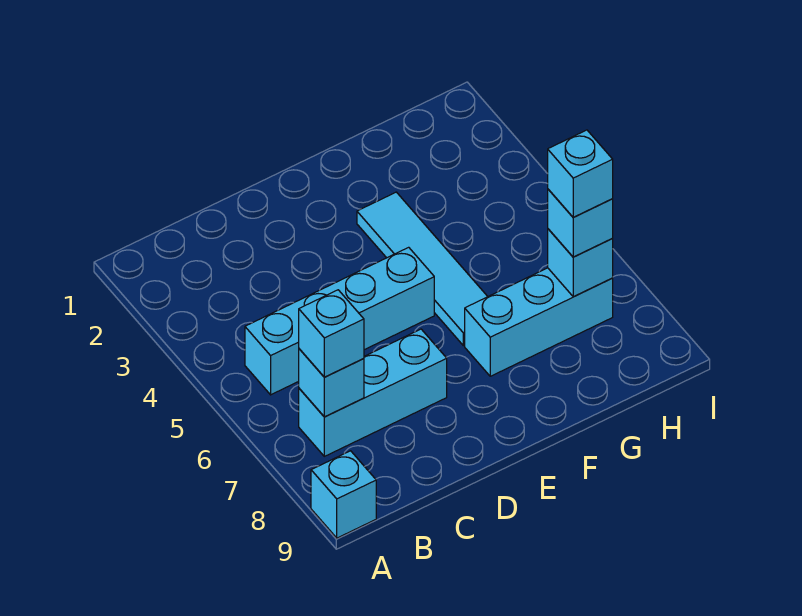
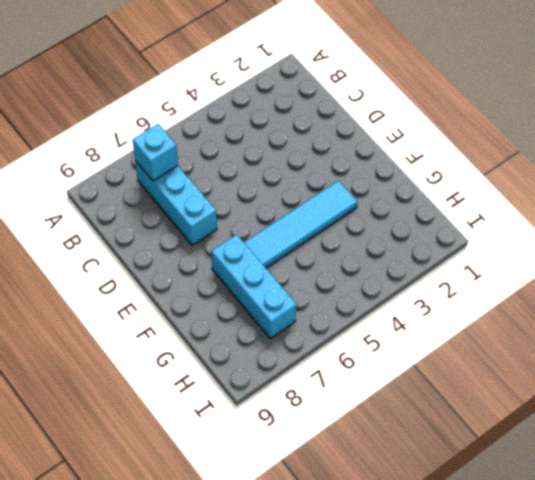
none -> cyan brick A9 level 1
none -> cyan brick B5:E5 level 1

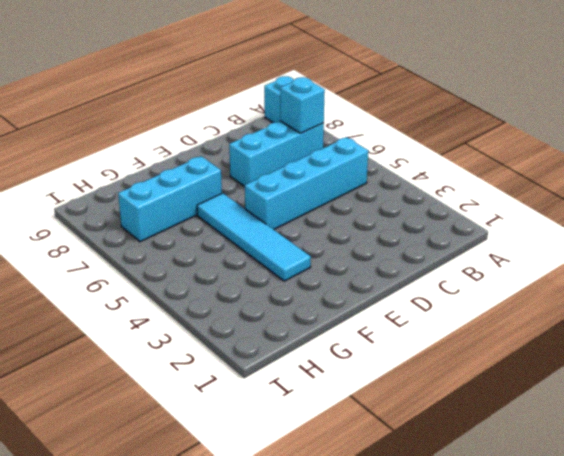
none -> cyan brick H7 level 2
none -> cyan brick B7 level 3

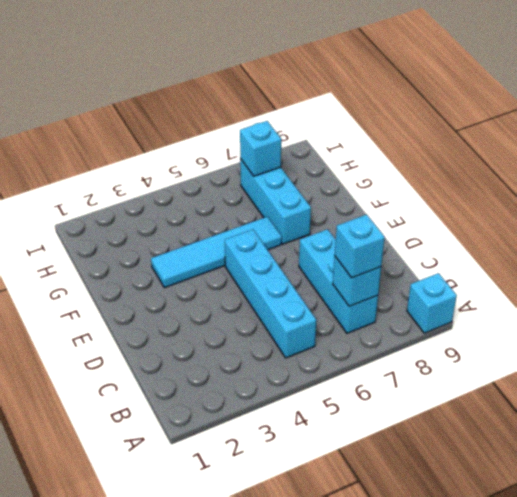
none -> cyan brick H7 level 3
none -> cyan brick H7 level 4

